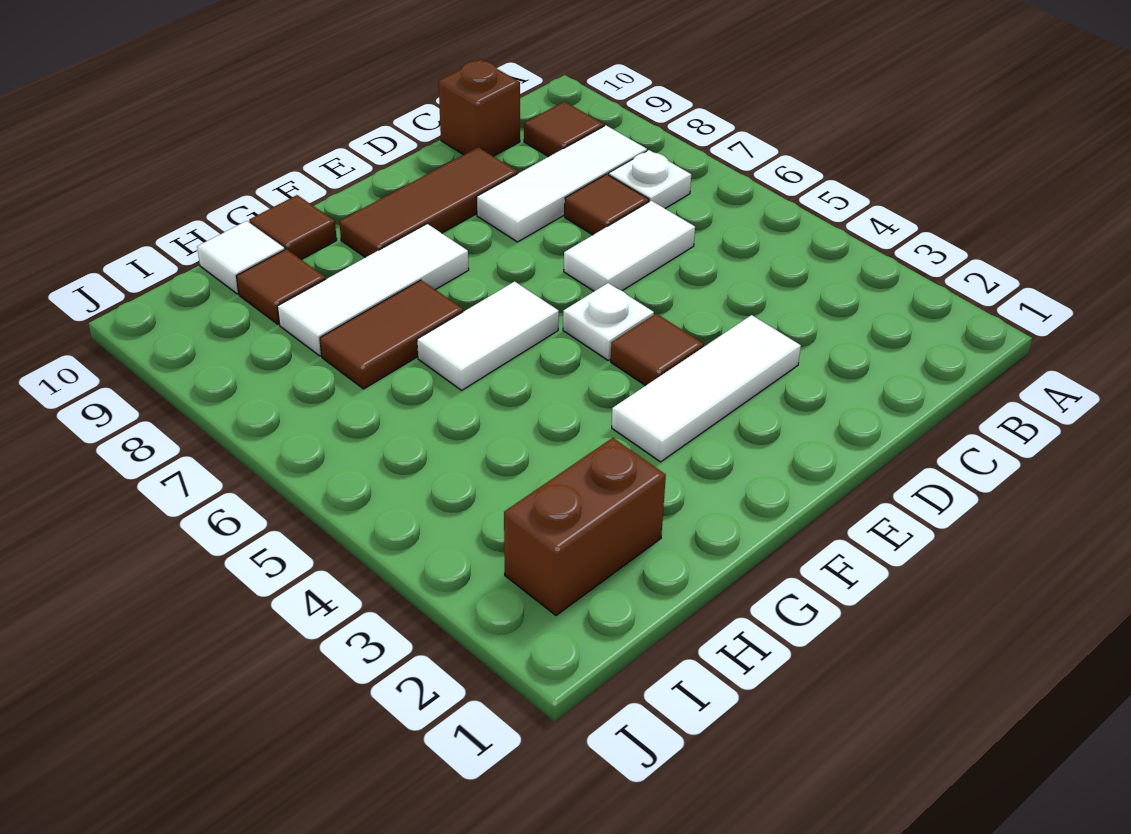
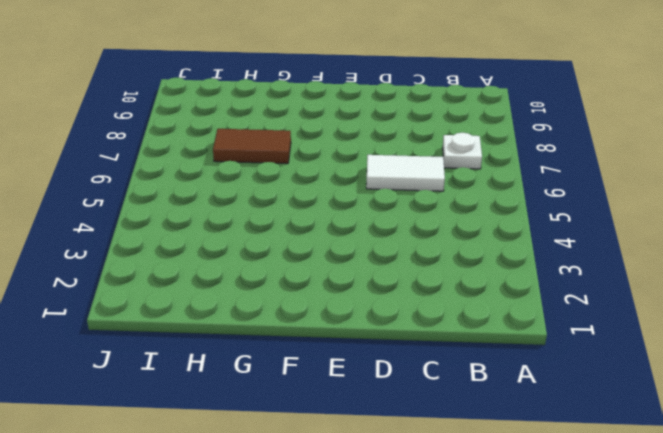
none -> white tile B8:D8 level 1
none -> brown tile B9 level 1
none -> brown tile C7 level 1

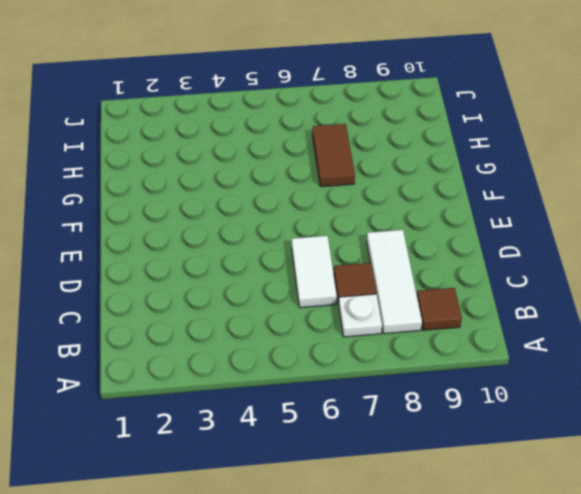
none -> brown brick C10 level 1
none -> white tile D3:F3 level 1
none -> brown tile D9:F9 level 1

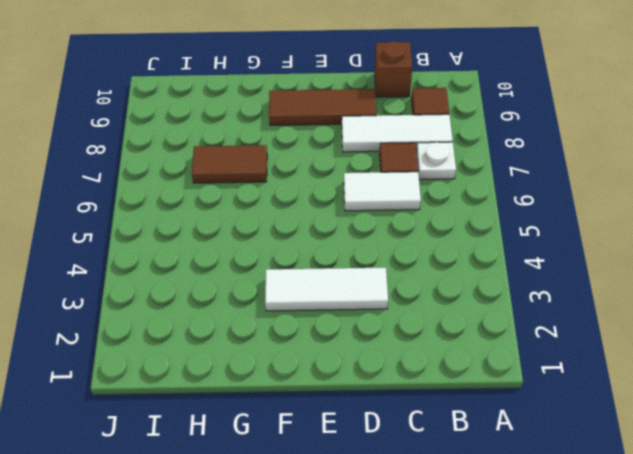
none -> brown tile E4 level 1
none -> white plate E5 level 1
none -> white tile F6:G6 level 1

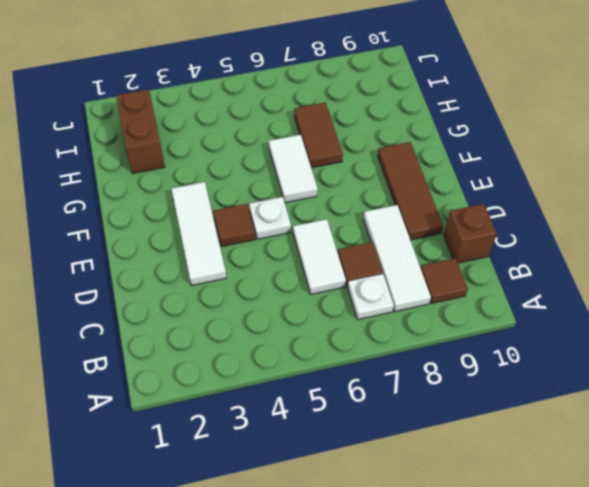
none -> white tile F8:H8 level 1
none -> brown tile G10 level 1
none -> brown tile H9 level 1

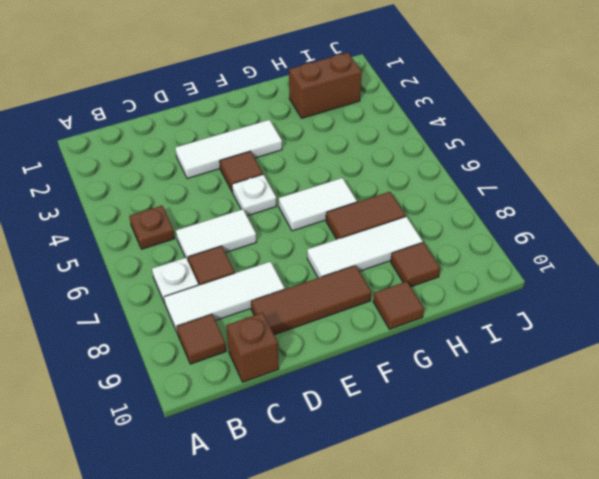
brown plate B5 level 1 -> none
none -> white tile H10 level 1

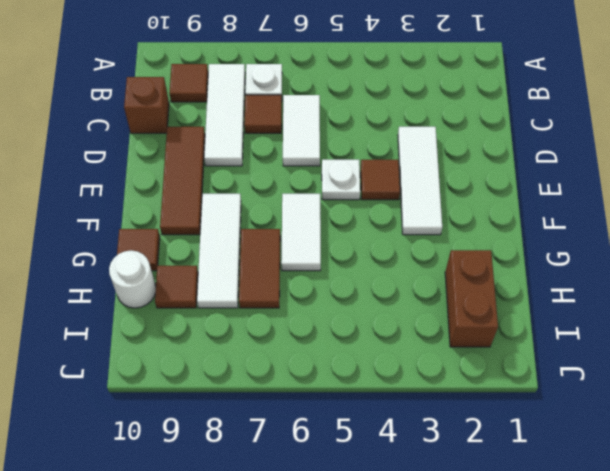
white round brick H10 level 1 -> white tile H10 level 1

